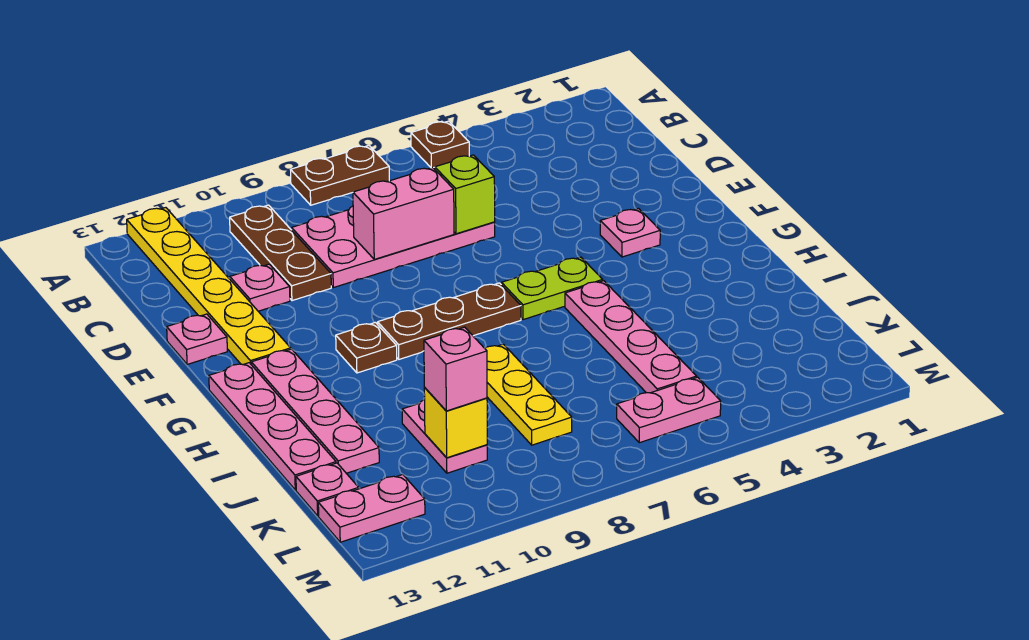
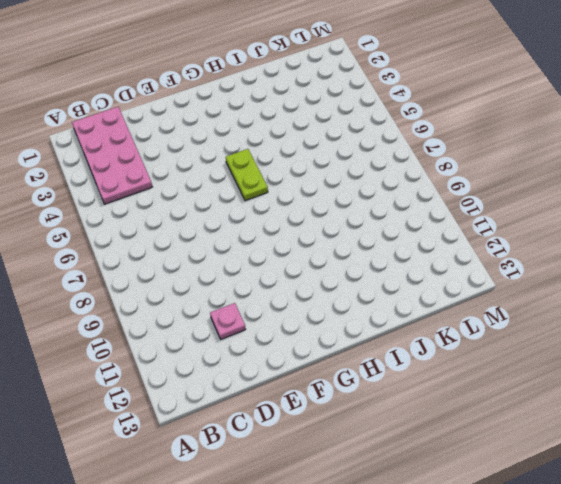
pink plate B1:C4 level 1 -> pink plate C6:D9 level 1
none -> brown plate A5 level 1
none -> brown plate A7:A8 level 1
none -> yellow plate A12:F12 level 1

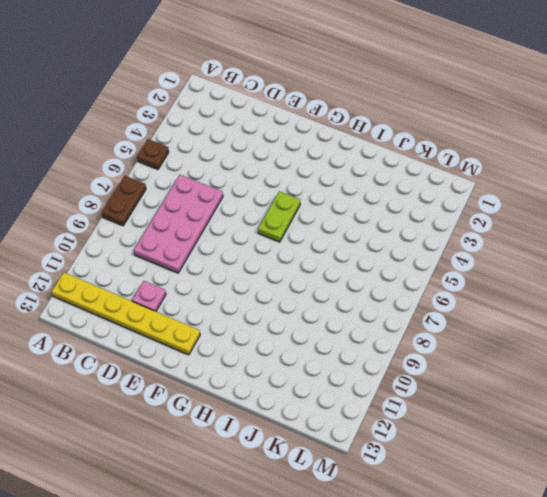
none -> brown plate B10:D10 level 1
none -> pink plate E13 level 1
none -> pink plate F3 level 1

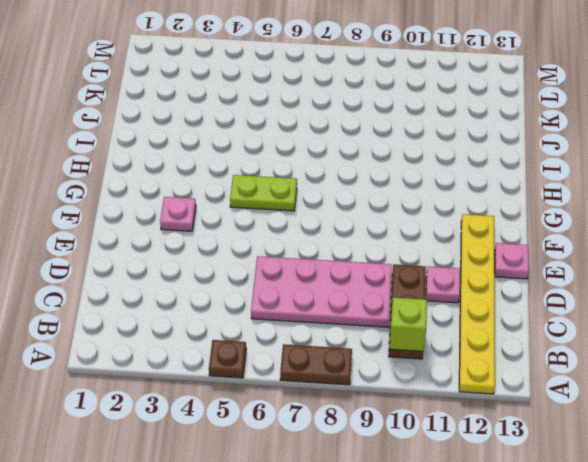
lime brick B10 level 2 -> lime brick D6 level 2
none -> brown plate G7:G9 level 1
none -> brown plate G10 level 1
none -> pink plate G12:J12 level 1

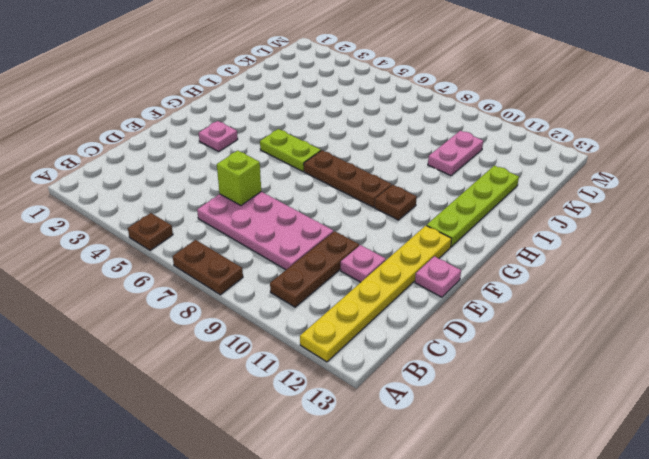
lime plate G12:J12 level 1 -> pink plate G12:J12 level 1
none -> pink plate G13:J13 level 1
none -> pink plate H5:K5 level 1
none -> yellow plate I8:K8 level 1

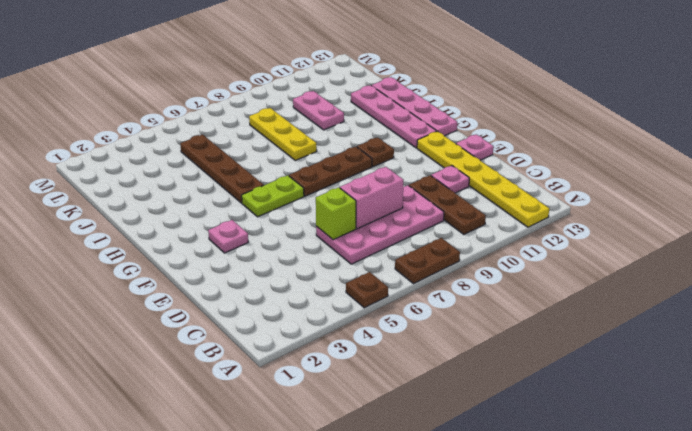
brown plate H5:K5 level 1 -> pink plate H5:K5 level 1
none -> pink plate K13 level 1
none -> pink plate L5:L6 level 1
none -> pink plate L12:L13 level 1

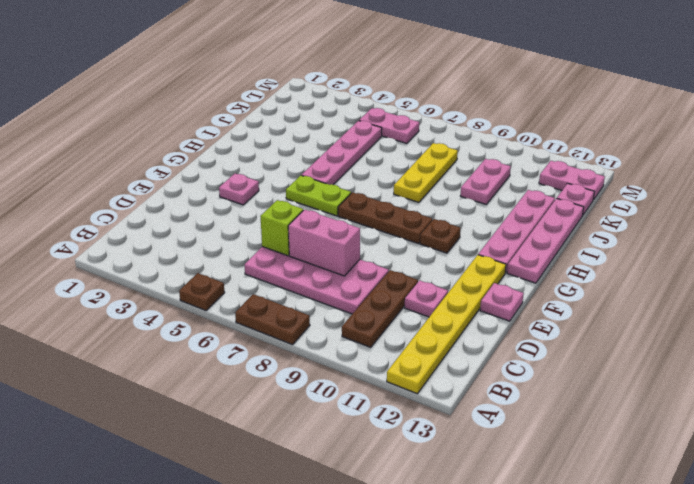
none -> yellow brick K10 level 2
none -> pink brick K10 level 3

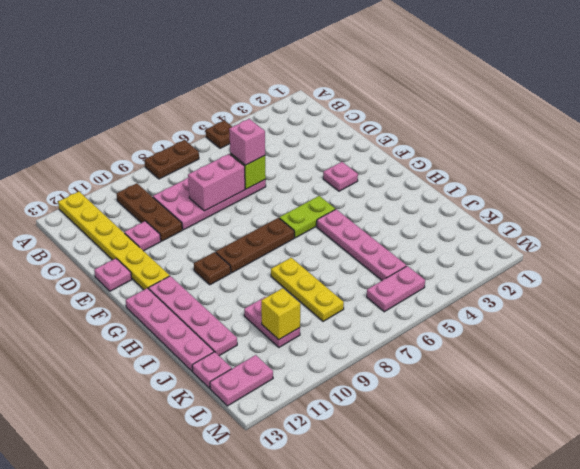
pink brick D6 level 3 -> pink brick K10 level 3

